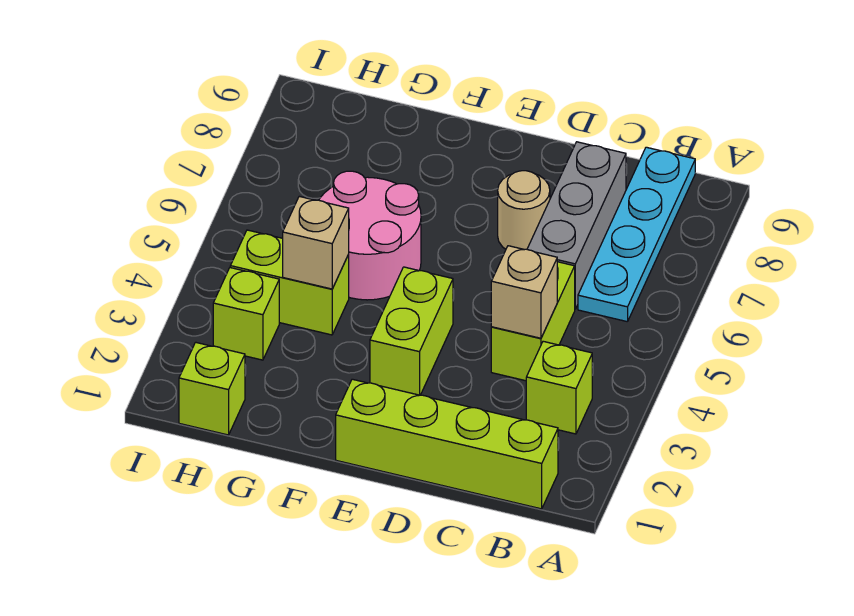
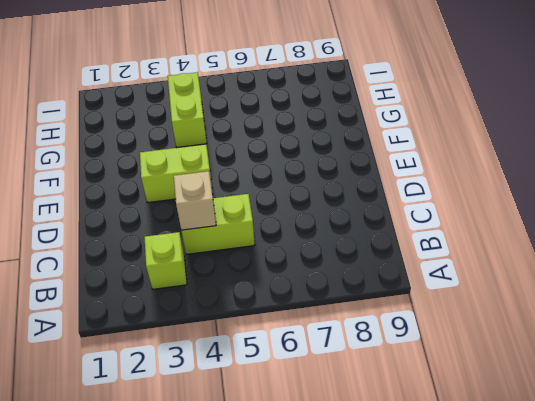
none -> lime brick B1:E1 level 1
none -> cyan plate B6:B9 level 1
none -> grey brick C6:C8 level 1

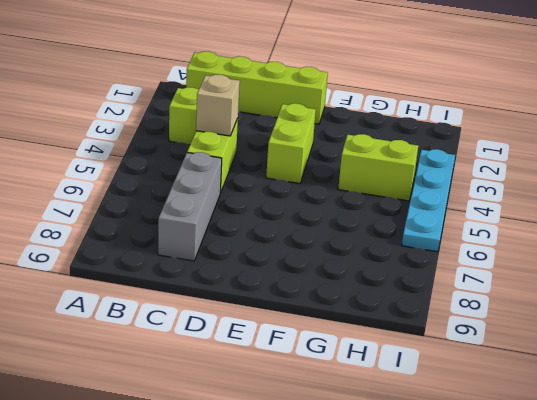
cyan plate I3:I6 level 1 -> cyan plate B6:B9 level 1
none -> tan round brick D7 level 1
none -> pink round brick F5:G6 level 1
none -> lime brick H1 level 1

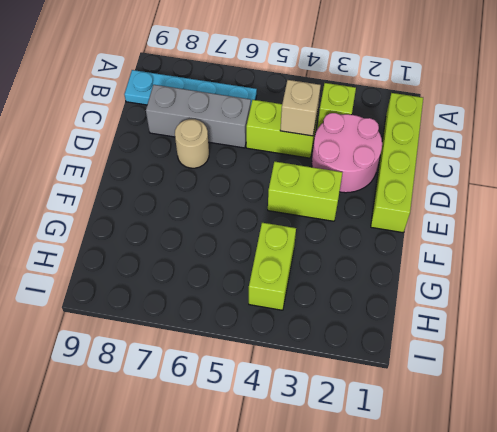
pink round brick C2:D3 level 1 -> pink round brick F5:G6 level 1
none -> lime brick H1 level 1
none -> lime brick H3 level 1
none -> tan brick G4 level 2

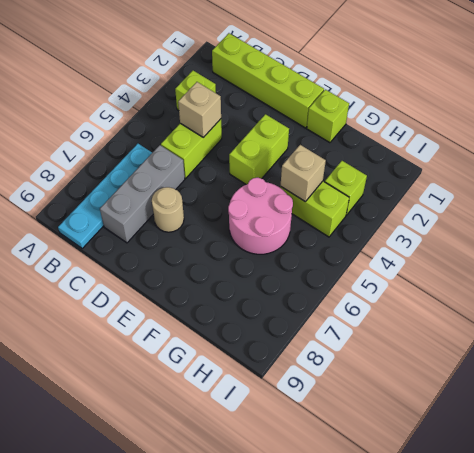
lime brick F1 level 1 -> lime brick H1 level 1

